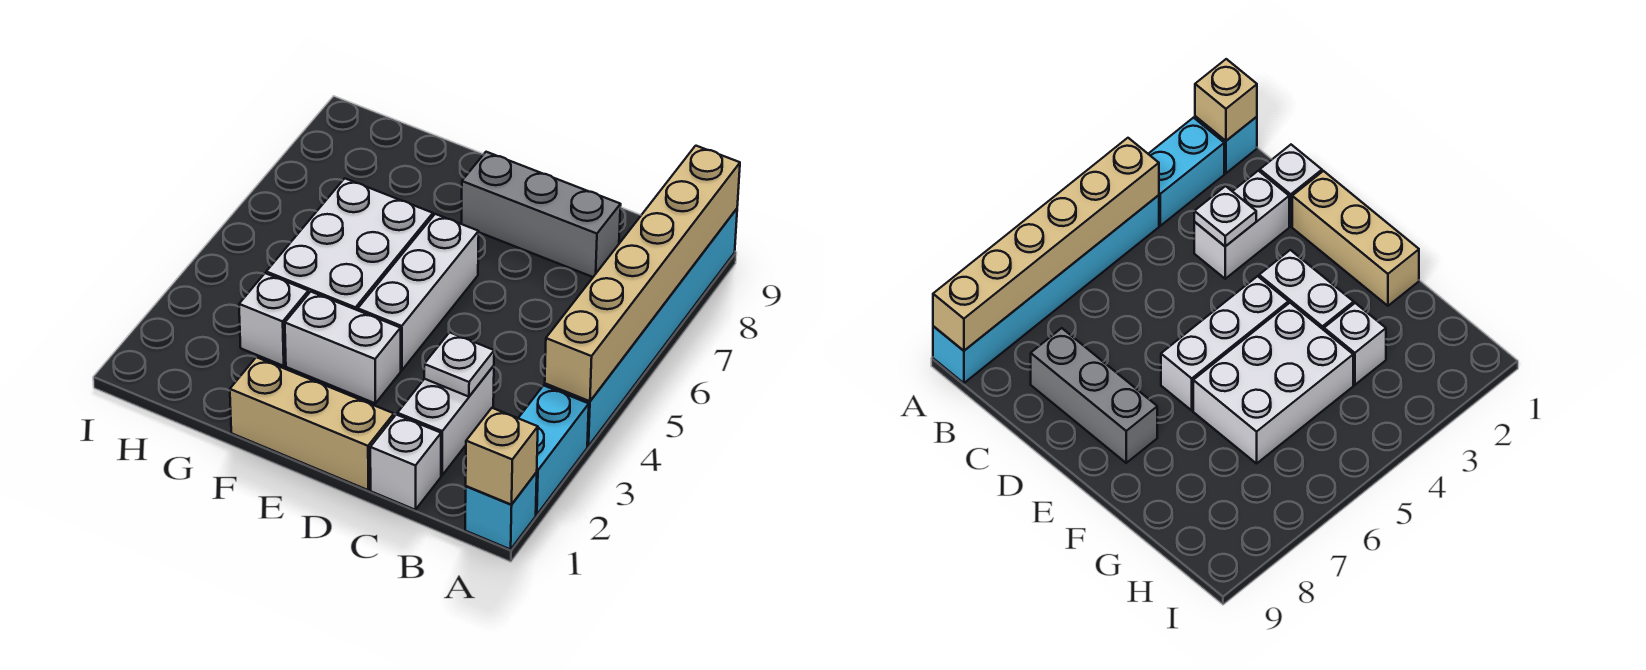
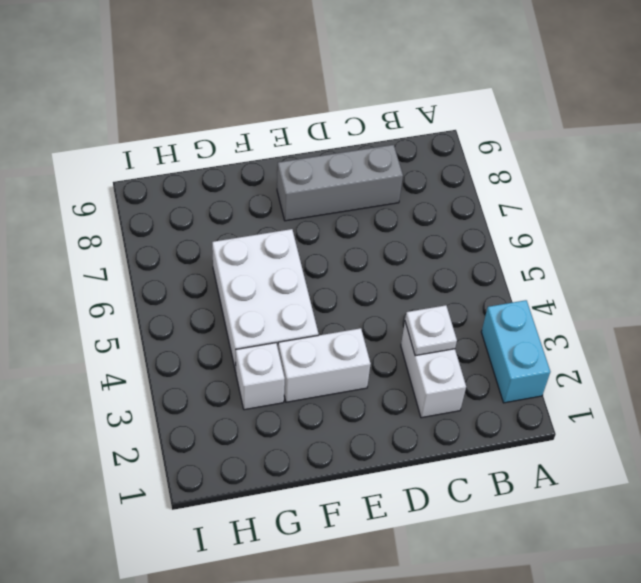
none -> cyan brick A1 level 1
none -> cyan brick A4:A9 level 1
none -> white brick C1 level 1

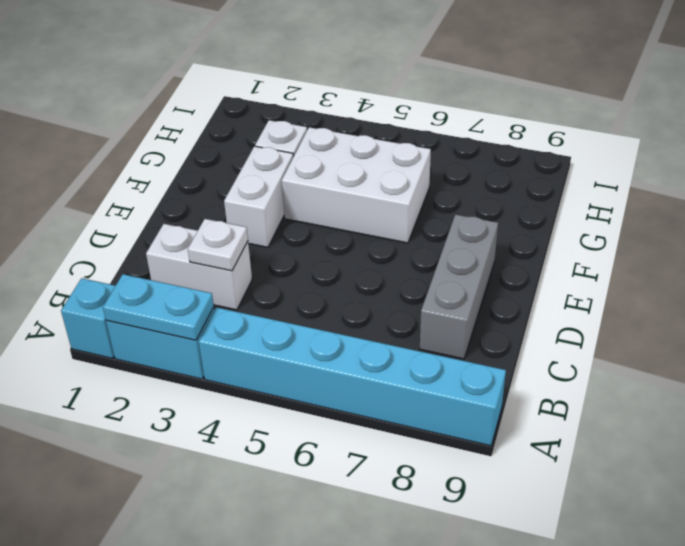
cyan plate A2:A3 level 2 -> none
none -> white brick C1 level 1
none -> tan brick D1:F1 level 1
none -> white brick E4:E6 level 1

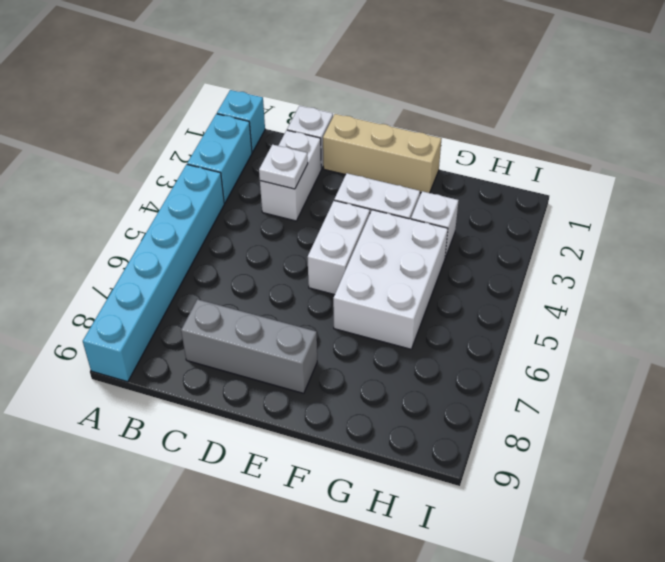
white brick E4:E5 level 1 -> white brick E4:E6 level 1
none -> tan brick A1 level 2
none -> tan brick A4:A9 level 2

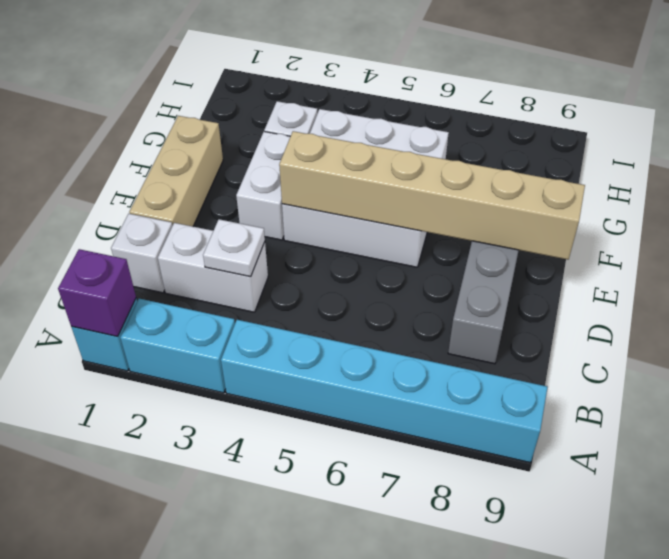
purple brick A1 level 2 -> tan brick A1 level 2
tan brick E4:E9 level 2 -> tan brick A4:A9 level 2

